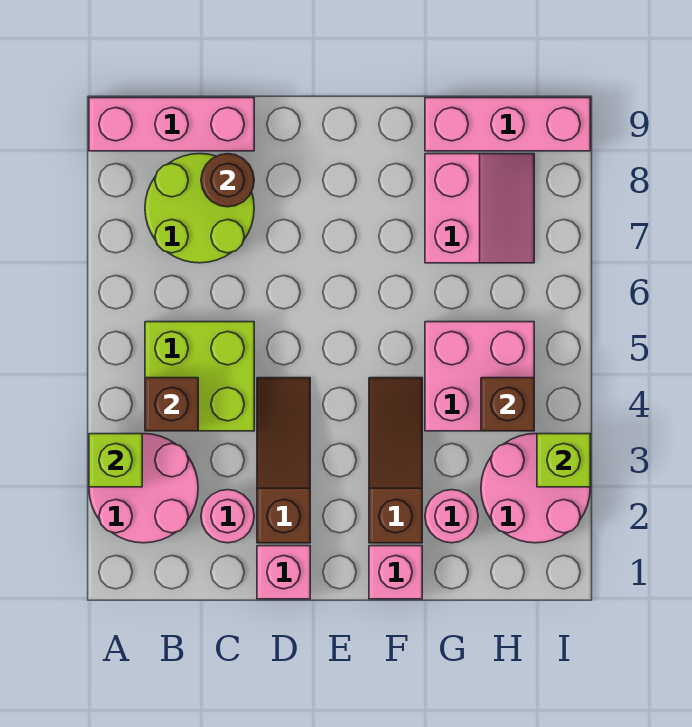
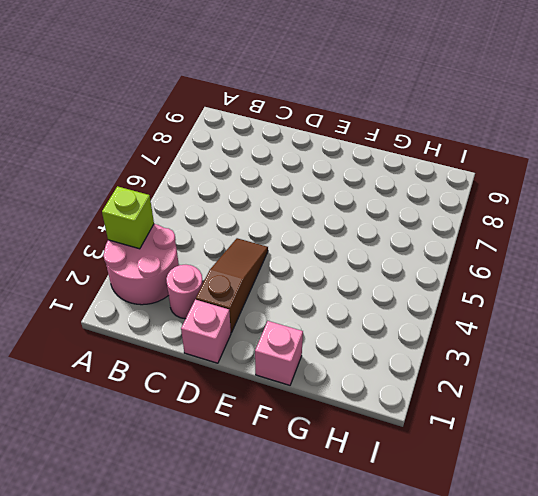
none -> pink brick A9:C9 level 1
none -> lime brick B4:C5 level 1
none -> lime round brick B7:C8 level 1

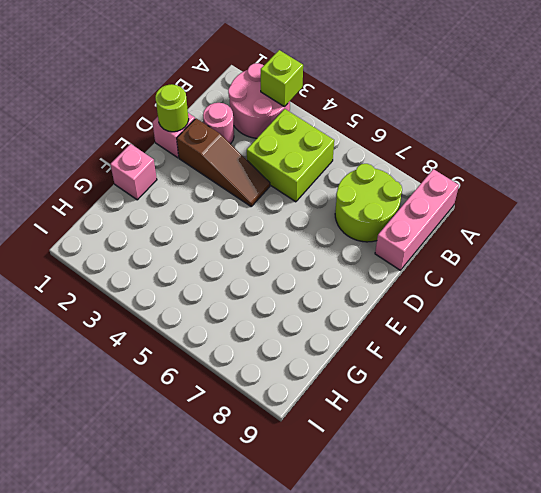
lime round brick D1 level 2 -> none
none -> brown slope F2:F4 level 1 top 2
none -> pink round brick G2 level 1
none -> pink brick G4:H5 level 1

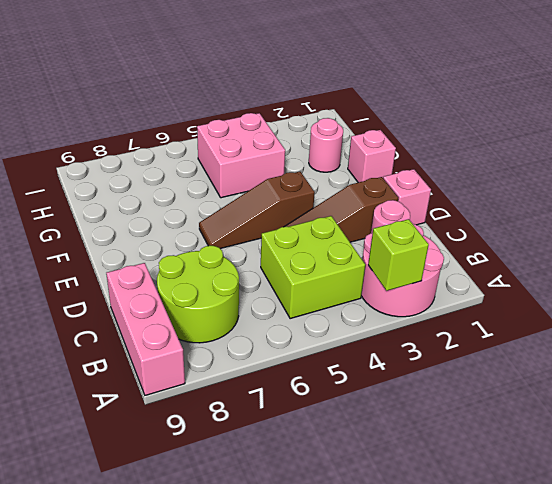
brown slope E4:E6 level 1 top 4 -> brown slope F2:F4 level 1 top 2
none -> pink slope G7:H8 level 1 top G
none -> pink brick G9:I9 level 1
none -> pink round brick H2:I3 level 1

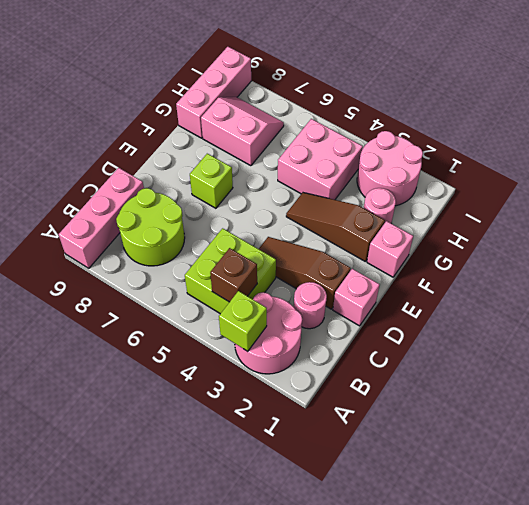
lime brick E7 level 1 -> lime brick I3 level 2
none -> brown round brick C8 level 2
none -> brown brick H4 level 2

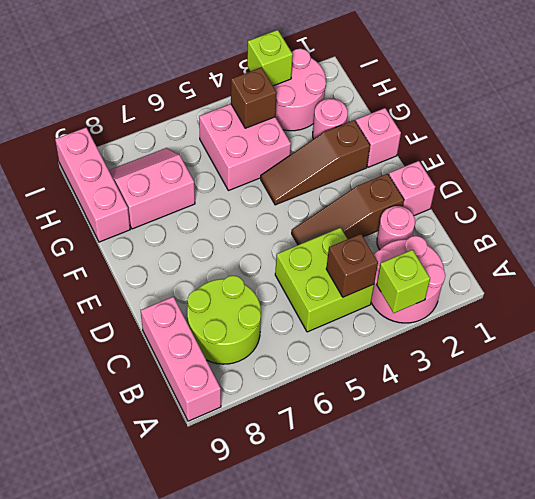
none -> brown round brick C8 level 2

